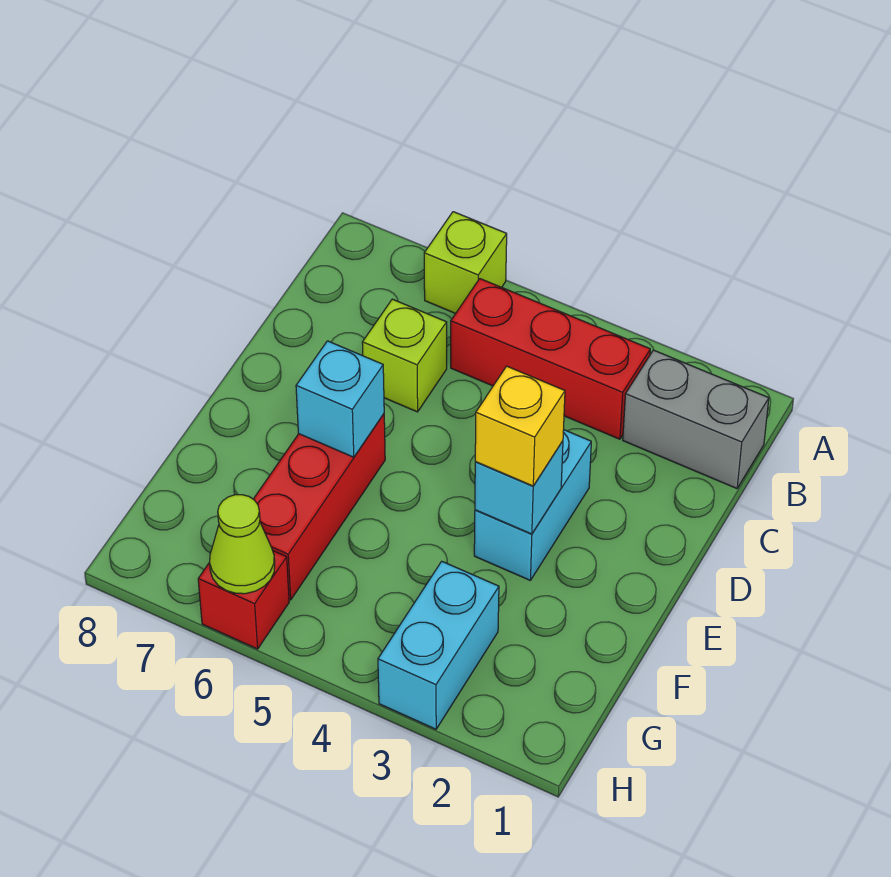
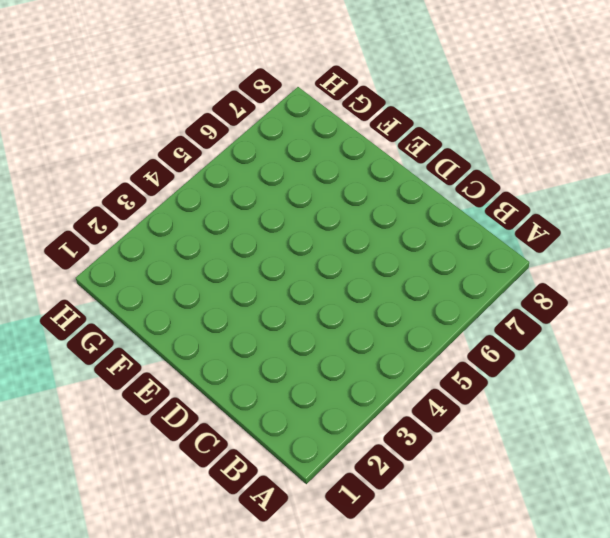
none -> lime brick A6 level 1
none -> grey brick B1:B2 level 1
none -> red brick B3:B5 level 1

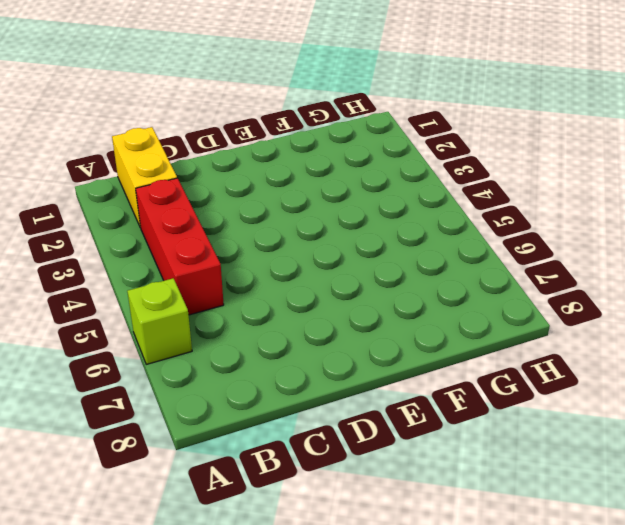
yellow brick B1:B2 level 1 -> grey brick B1:B2 level 1
none -> lime brick C6 level 1
none -> cyan brick D3:E3 level 1
none -> red brick E6:G6 level 1

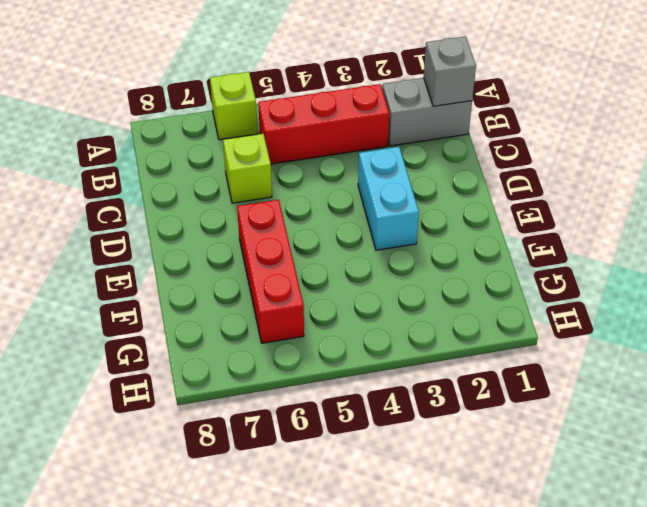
grey brick B1 level 2 -> none
none -> cyan brick G3:H3 level 1
none -> red brick H6 level 1
none -> cyan brick E3 level 2

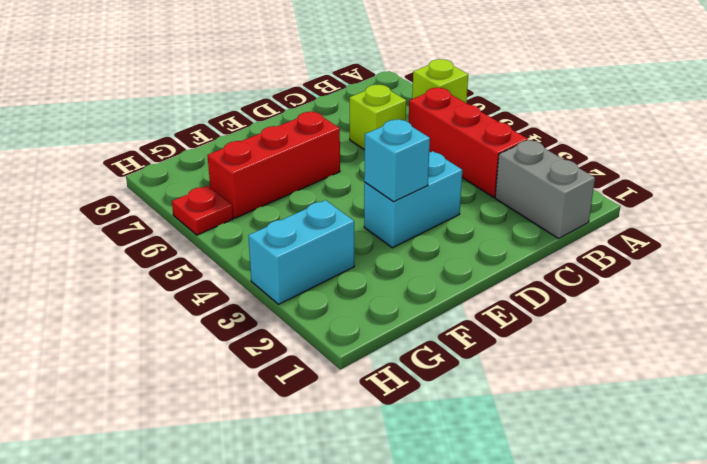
red plate H6 level 1 -> red brick H6 level 1
none -> cyan brick E6 level 2
none -> lime cone H6 level 2
none -> yellow brick E3 level 3

